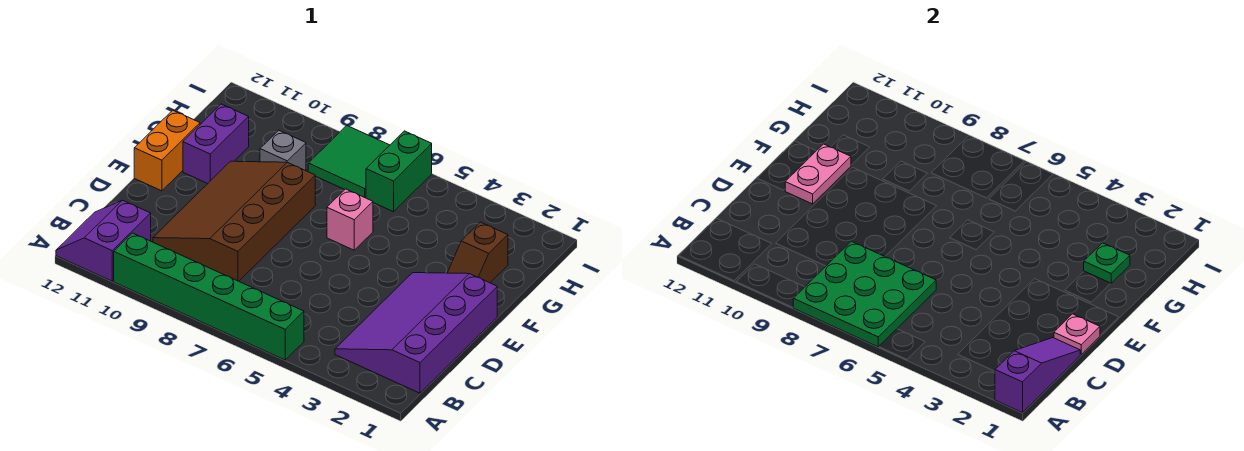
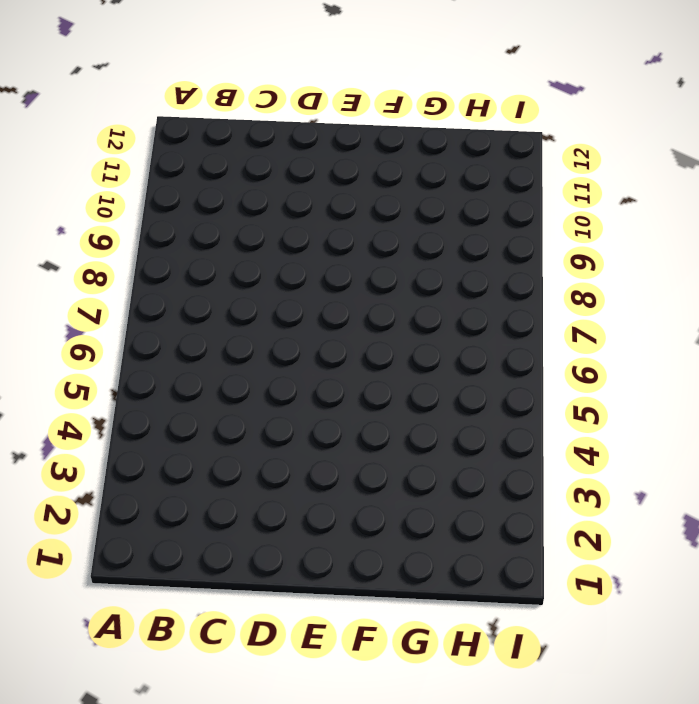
none -> green brick A5:A10 level 1
none -> purple slope A11:B12 level 1 top 11
none -> purple slope B1:E3 level 1 top 1

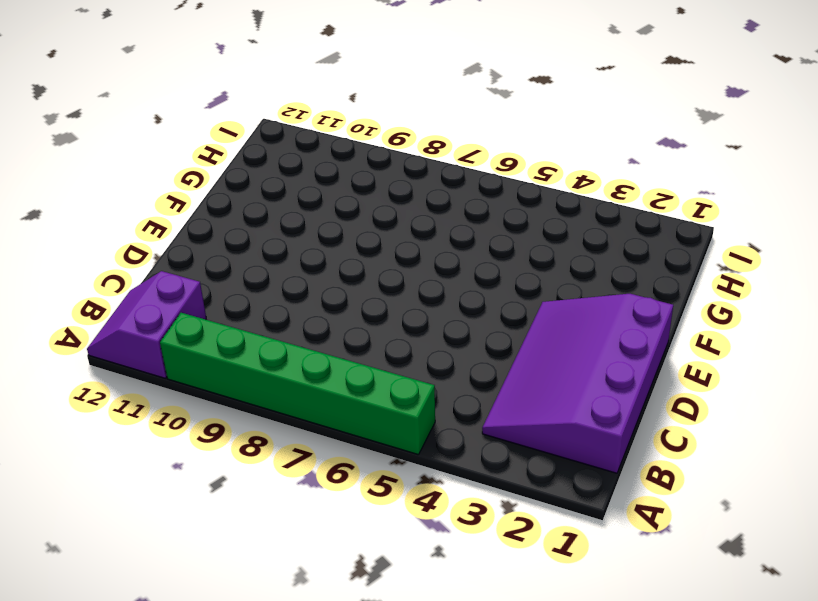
none -> brown slope C8:F10 level 1 top 8
none -> orange brick E12:F12 level 1
none -> brown slope F2:G2 level 1 top G

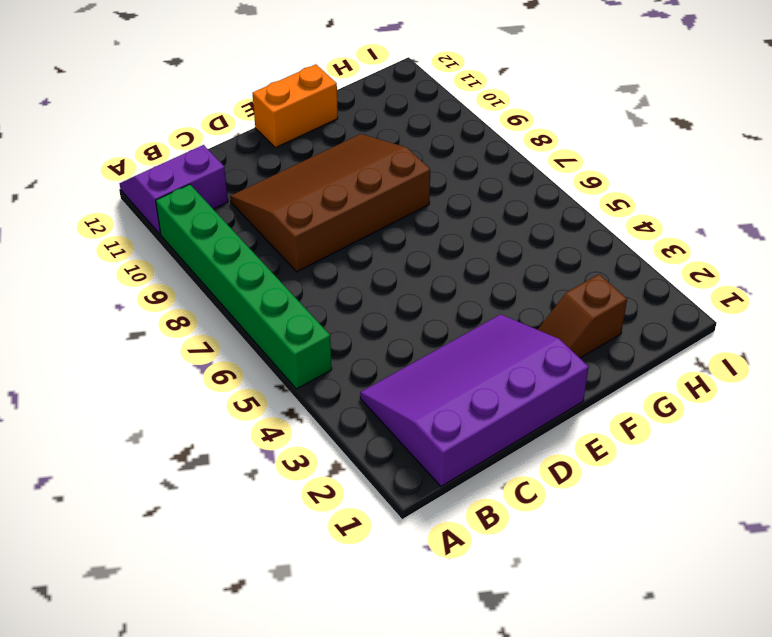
none -> pink brick F6 level 1
none -> purple brick F11:G11 level 1
none -> grey brick G9 level 1

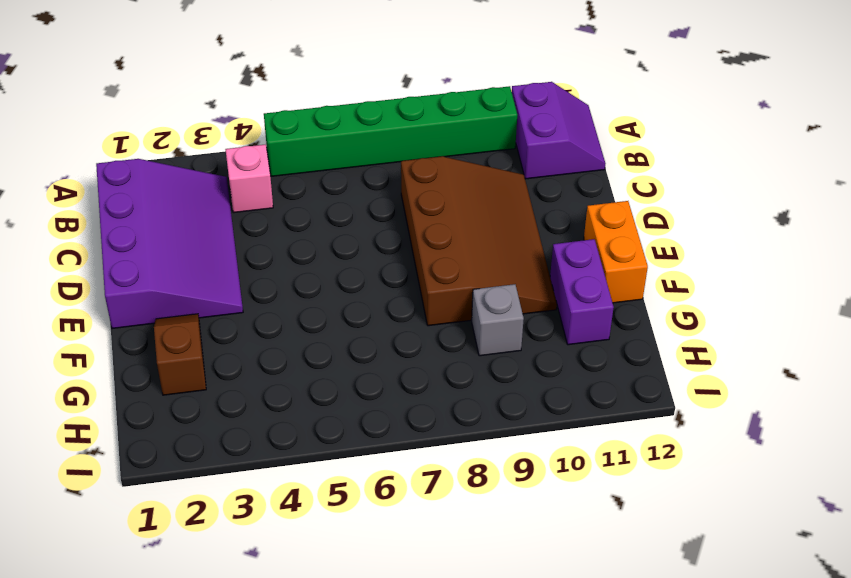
pink brick B4 level 1 -> pink brick F6 level 1
none -> green brick H6:I6 level 1
none -> green tile H7:I8 level 1
none -> purple slope A1:C1 level 2 top A

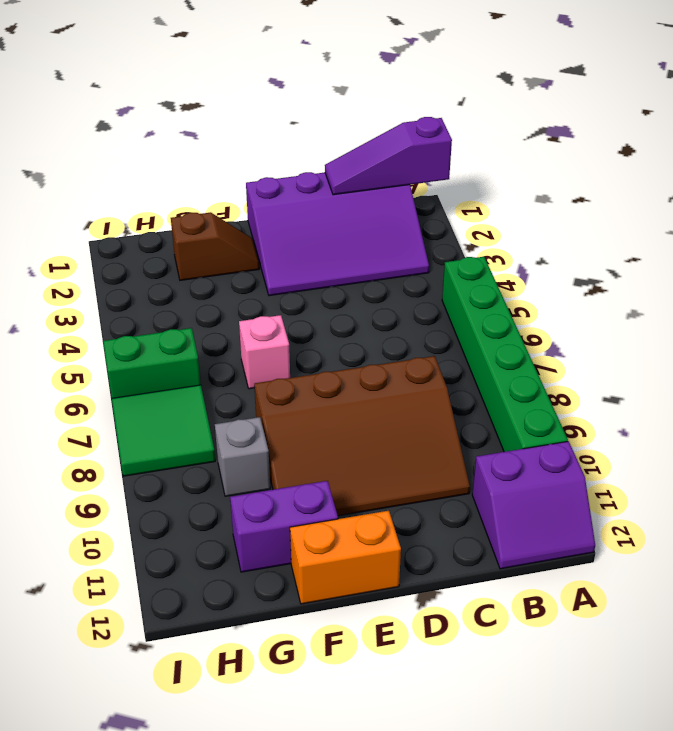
none -> green plate A6:C8 level 2
none -> pink plate D1 level 2
none -> pink plate E11:F11 level 2

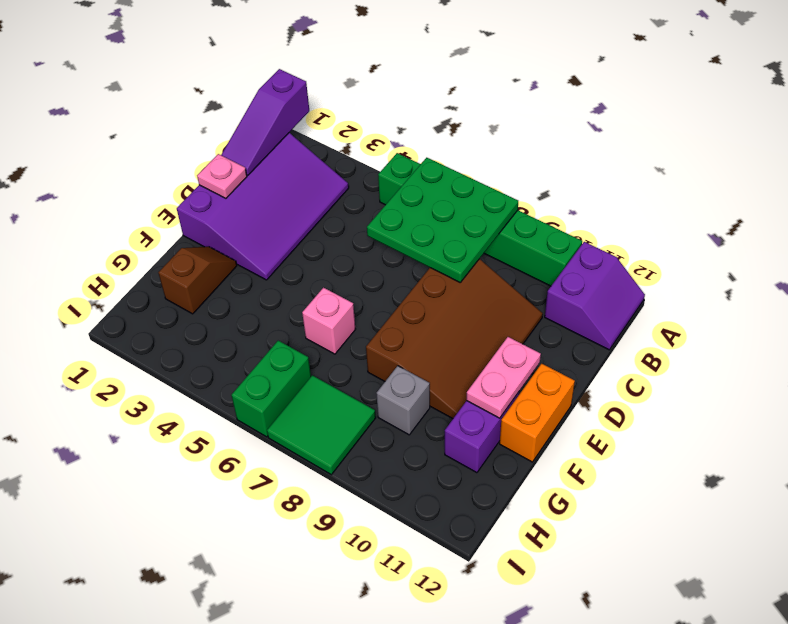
none -> green plate G2 level 2

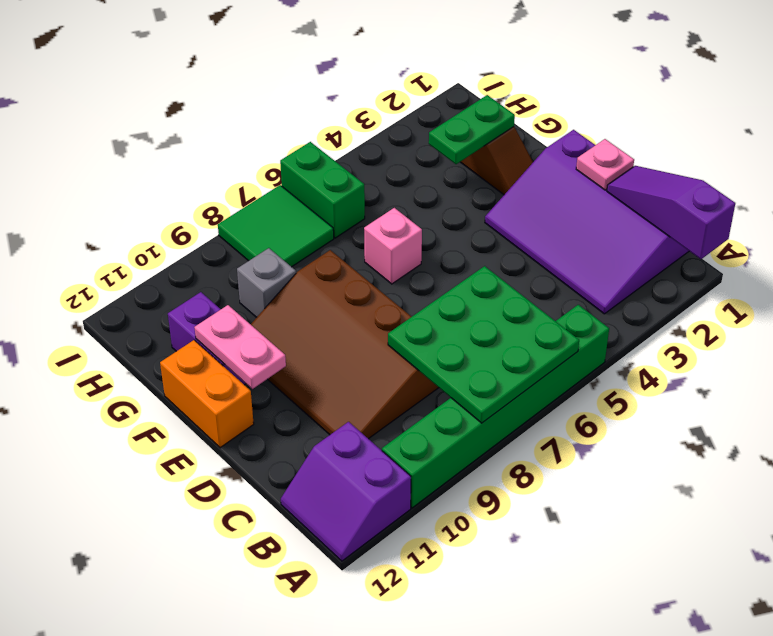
green plate G2:G3 level 2 -> green plate G2 level 2

